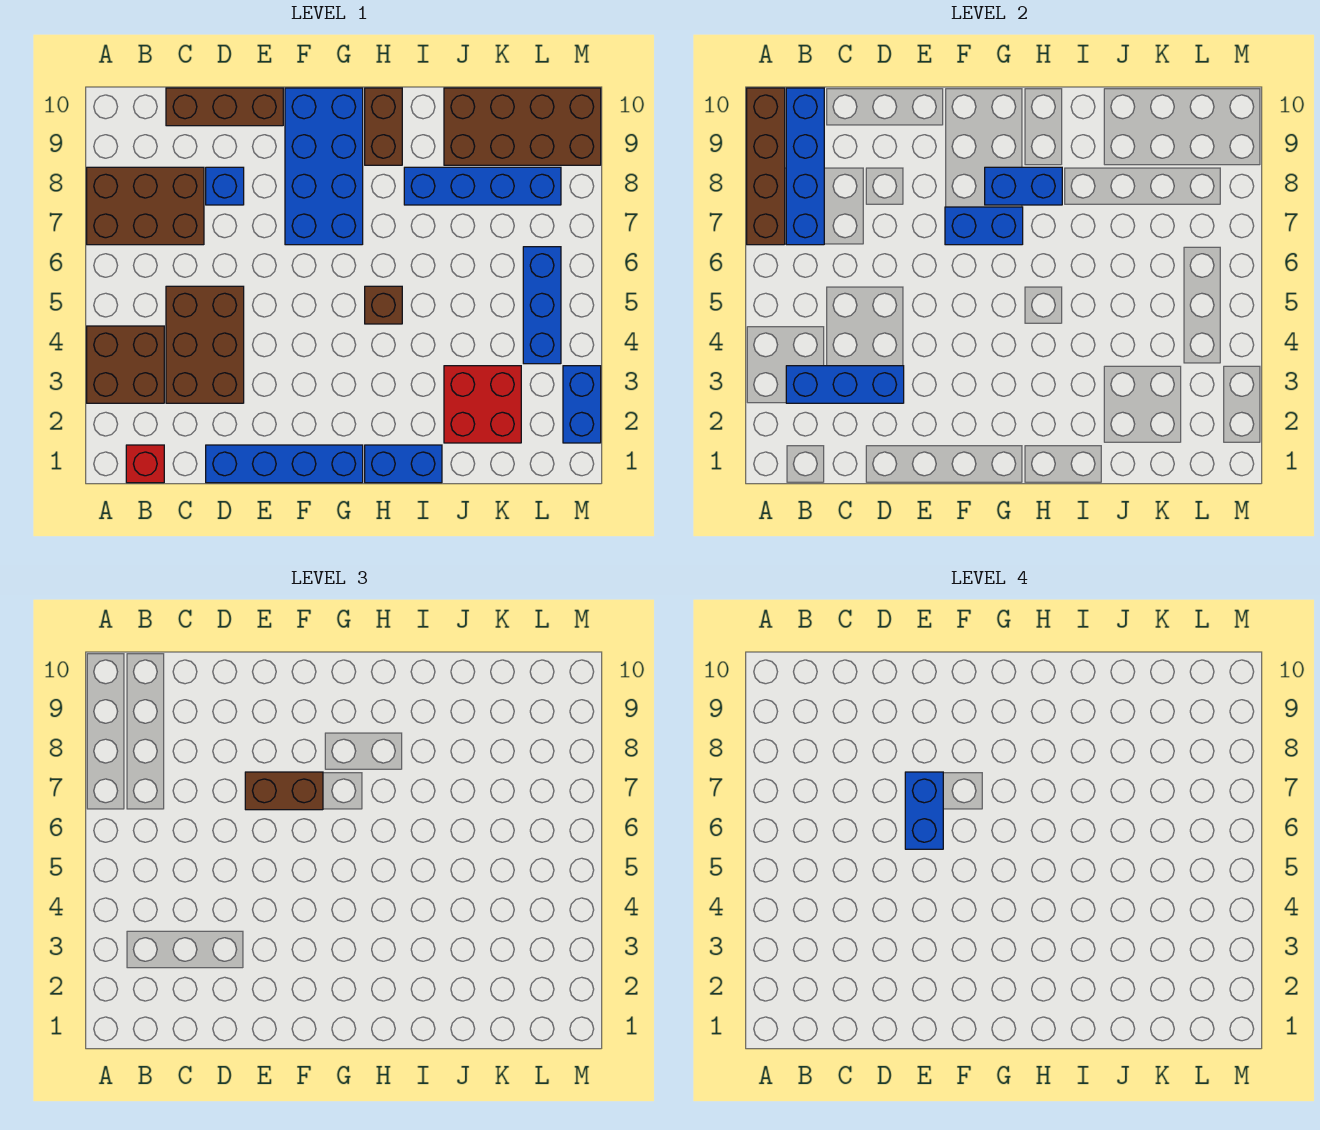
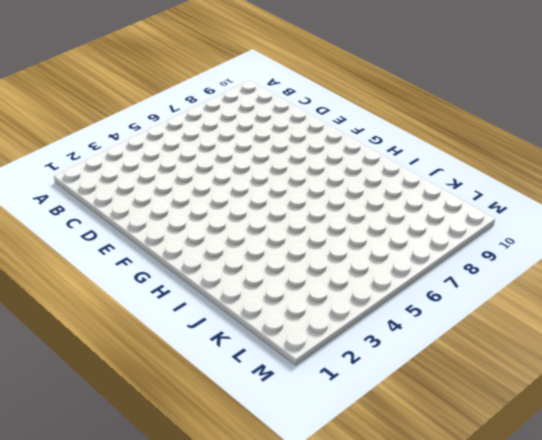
none -> brown brick A3:B4 level 1
none -> brown brick A7:C8 level 1
none -> red brick B1 level 1

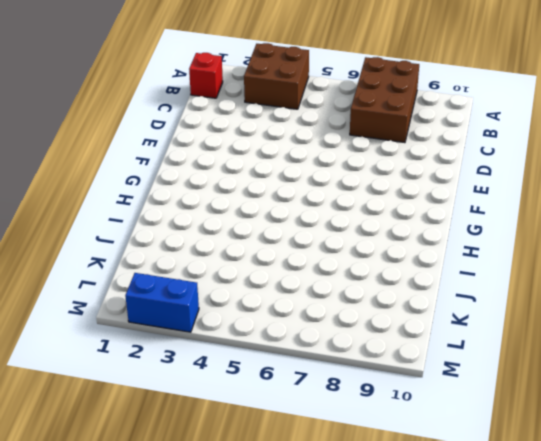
none -> brown brick C3:D5 level 1
none -> brown brick C10:E10 level 1
none -> blue brick D1:G1 level 1

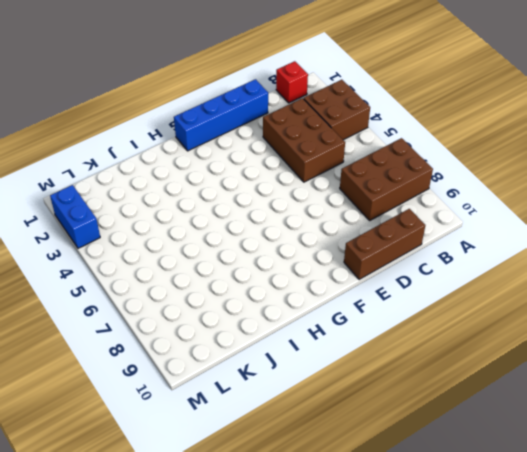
none -> blue brick D8 level 1
none -> blue brick F7:G10 level 1
none -> blue brick H1:I1 level 1

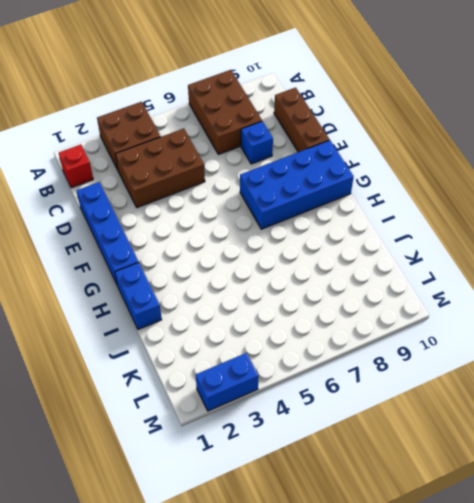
none -> brown brick H5 level 1
none -> brown brick H9:H10 level 1
none -> blue brick I8:L8 level 1

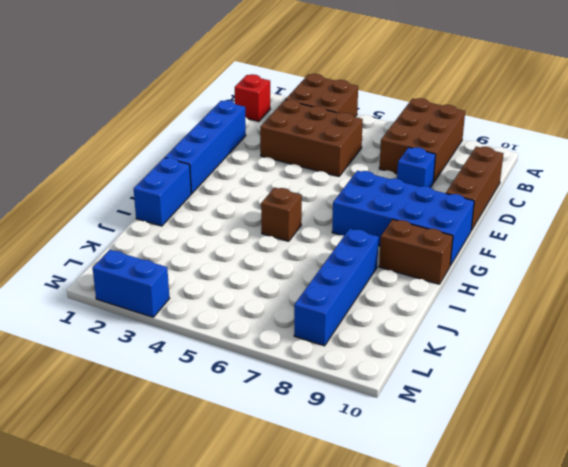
none -> red brick J2:K3 level 1
none -> brown brick J9:M10 level 1
none -> blue brick L4:L6 level 1

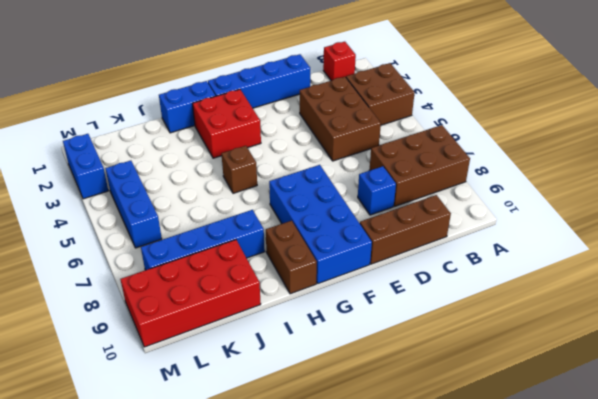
red brick G2:H3 level 1 -> red brick J2:K3 level 1
red brick J9:M10 level 1 -> brown brick J9:M10 level 1
none -> brown brick A7:A10 level 2
none -> blue brick B3:D3 level 2
none -> blue brick B7:B10 level 2

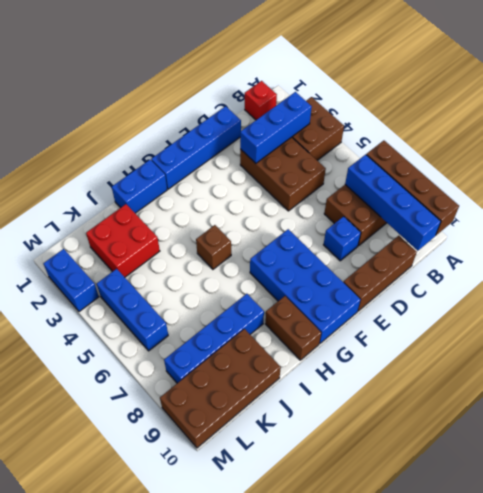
none -> blue brick F7:G7 level 2
none -> blue brick G8:H8 level 2
none -> brown brick E7:F7 level 3

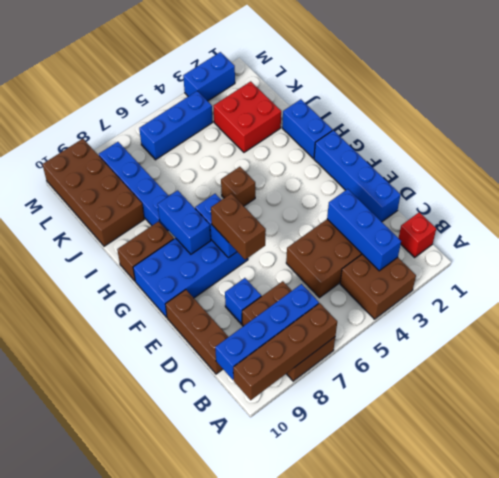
none -> blue brick E6:E7 level 4

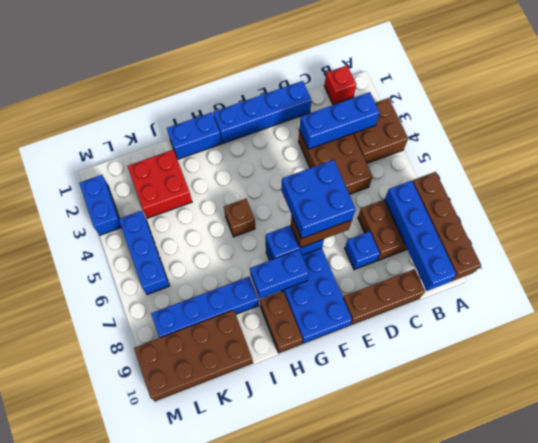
blue brick E6:F7 level 4 -> blue brick E6:E7 level 4

